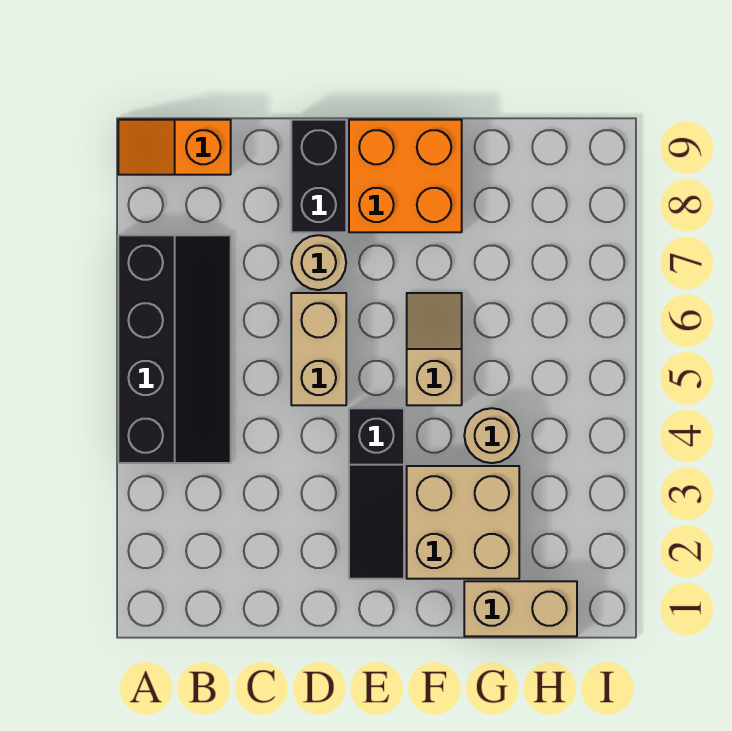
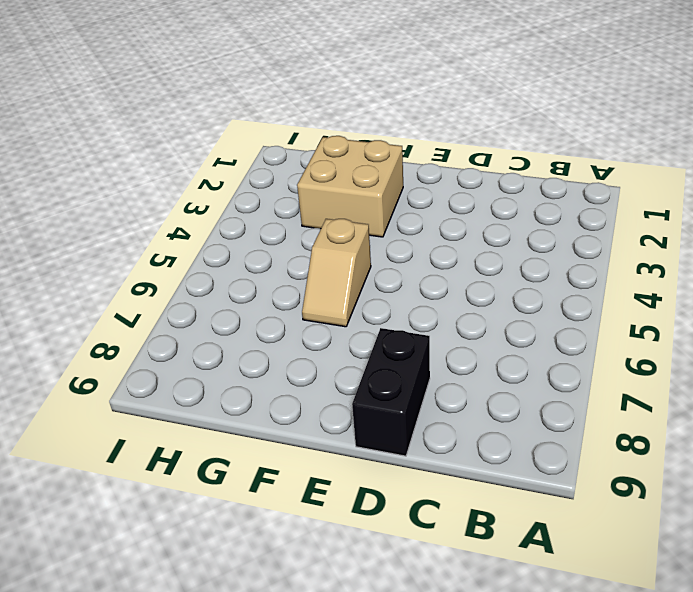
none -> black slope A4:B7 level 1 top A
none -> orange slope A9:B9 level 1 top B

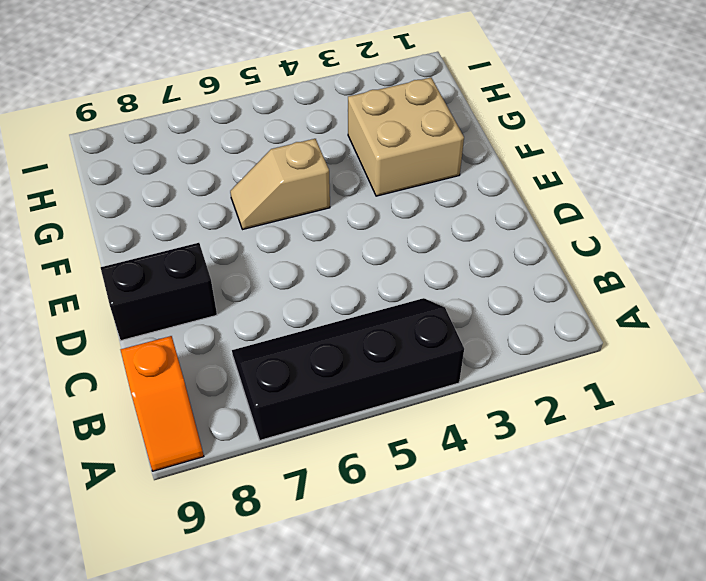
none -> tan brick D5:D6 level 1
none -> tan round brick D7 level 1

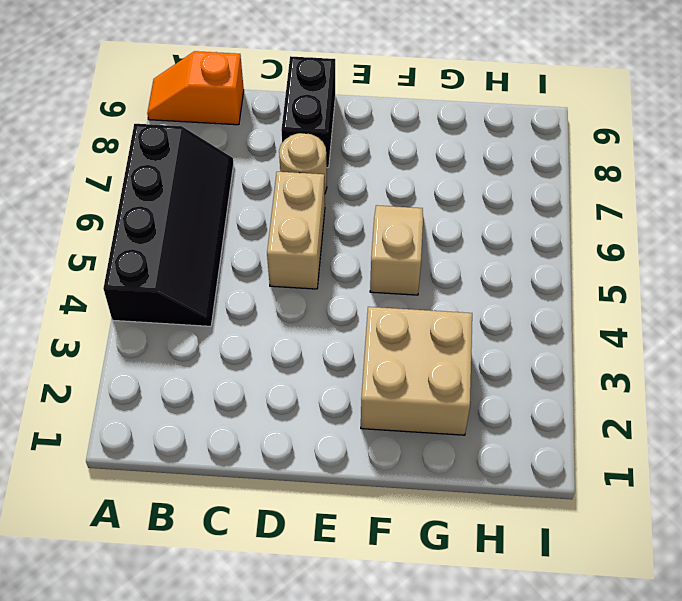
none -> black slope E2:E4 level 1 top 4
none -> orange brick E8:F9 level 1

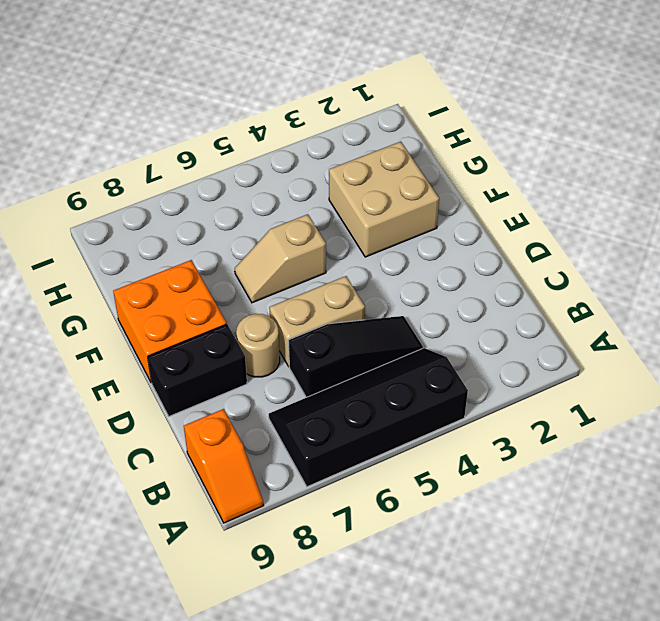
black slope C4:C6 level 1 top 6 -> black slope E2:E4 level 1 top 4
none -> tan brick G1:H1 level 1
none -> tan round brick G4 level 1

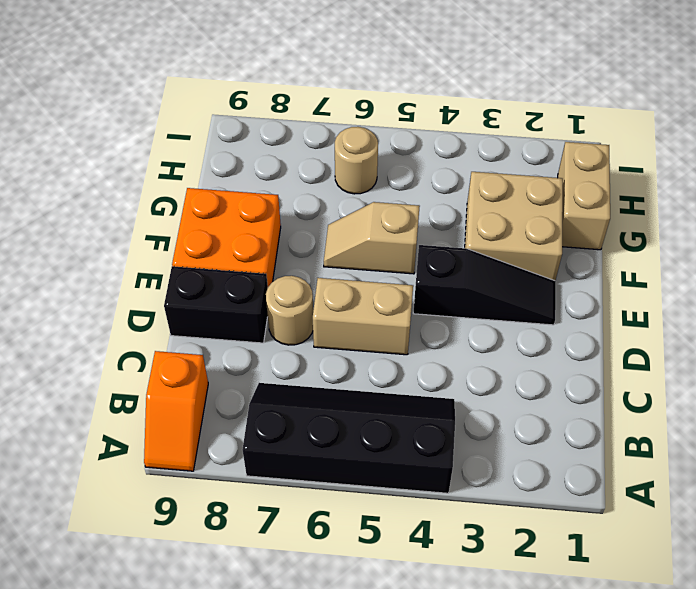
tan round brick H6 level 1 -> tan round brick G4 level 1

